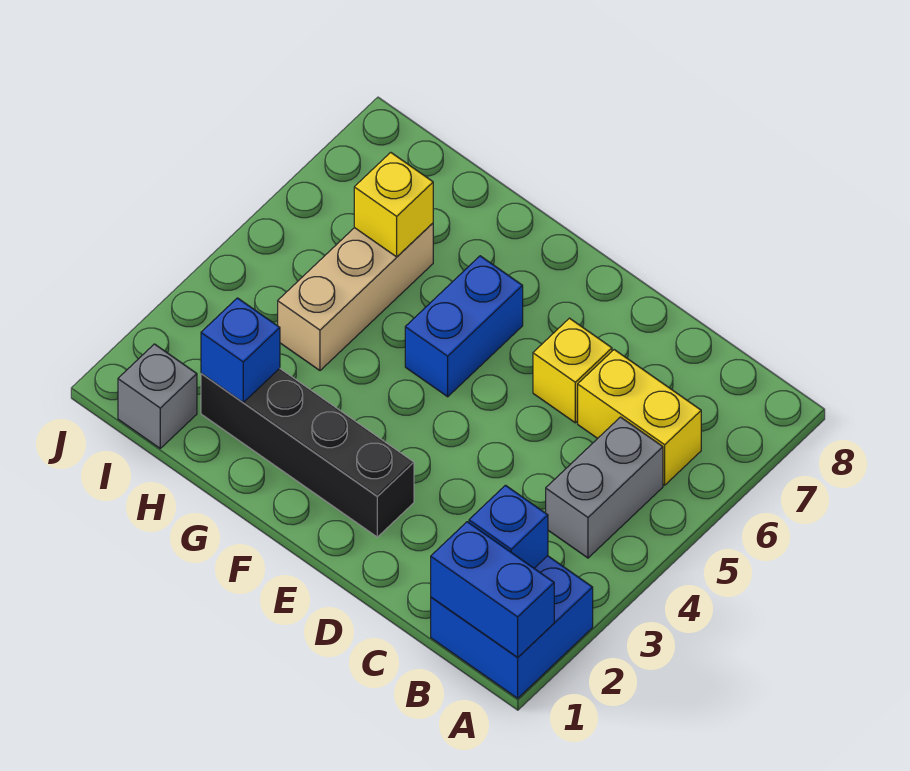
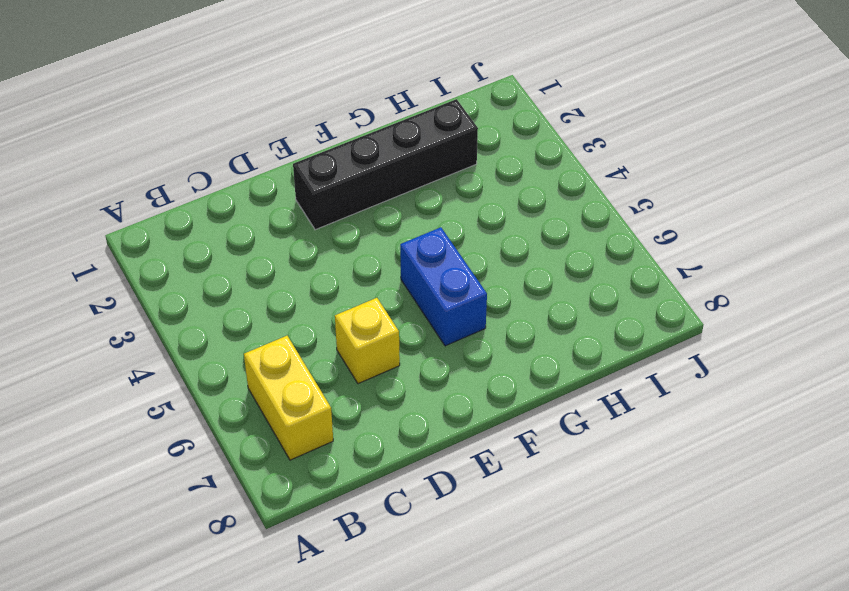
yellow brick B6:B7 level 1 -> yellow brick B6:C6 level 1
none -> blue brick A1:B2 level 1
none -> grey brick B4:B5 level 1
none -> tan brick H4:H6 level 1

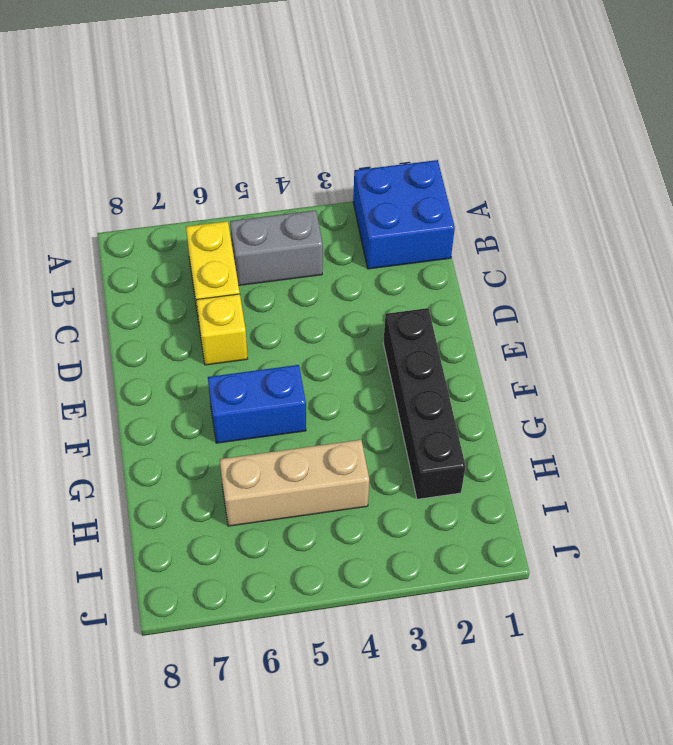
none -> grey brick I1 level 1
none -> blue brick A1:B1 level 2
none -> blue brick B2 level 2

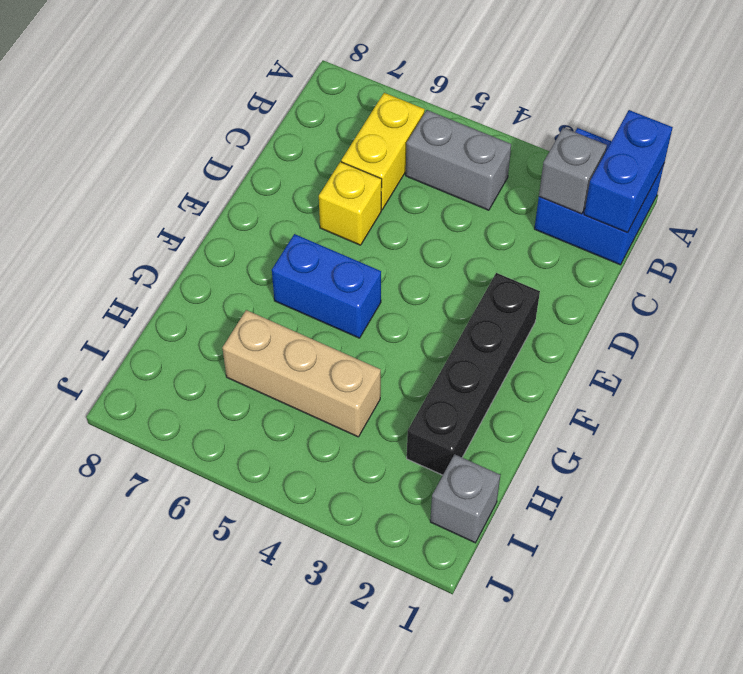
grey brick B2 level 2 -> blue brick B2 level 2
none -> blue brick H2 level 2
none -> yellow brick H6 level 2

